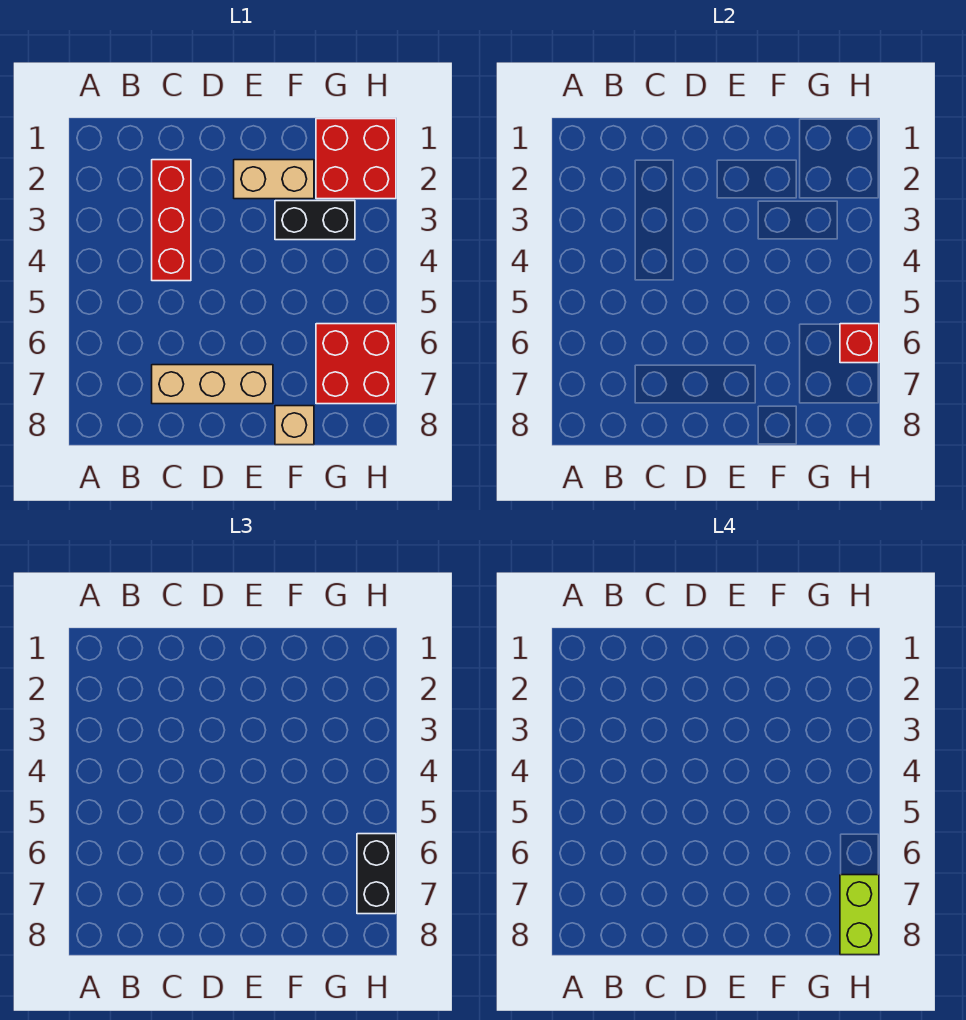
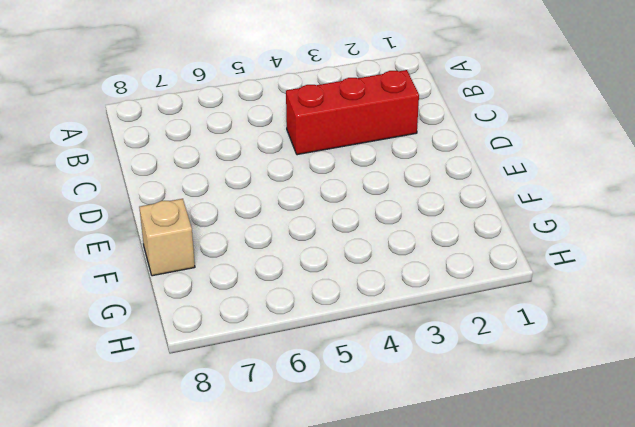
none -> tan brick C7:E7 level 1
none -> tan brick E2:F2 level 1

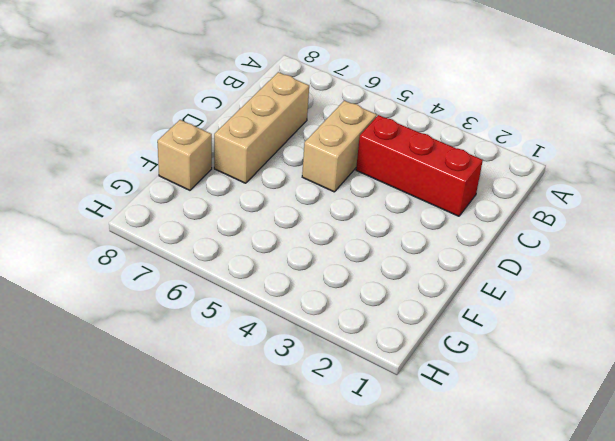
tan brick C5:D5 level 1 -> tan brick E2:F2 level 1
none -> black brick F3:G3 level 1
none -> red brick G1:H2 level 1

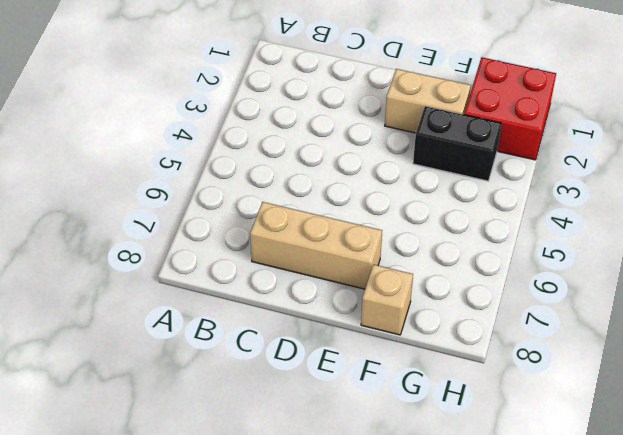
none -> red brick C2:C4 level 1
none -> red brick G6:H7 level 1

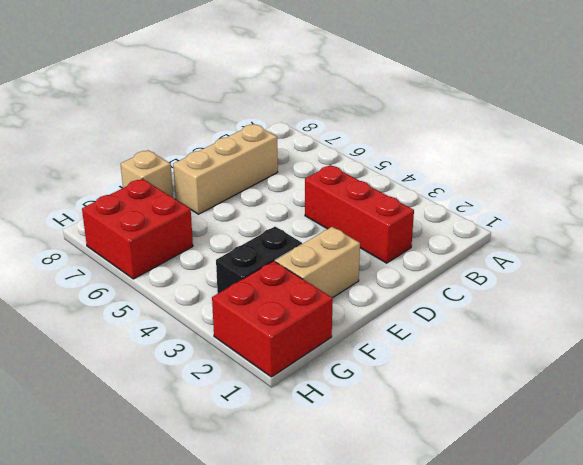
none -> red brick H6 level 2
none -> black brick H6:H7 level 3

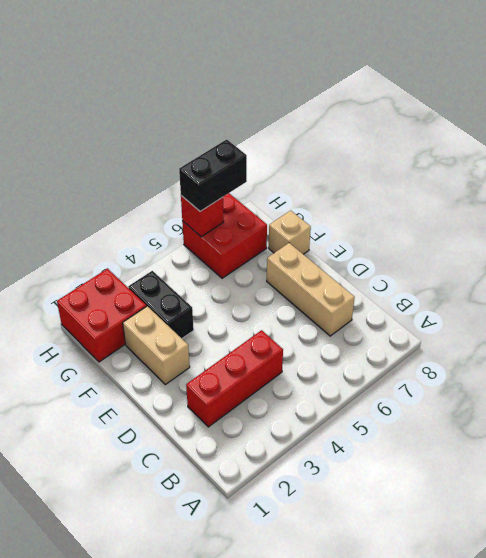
none -> lime brick H7:H8 level 4

